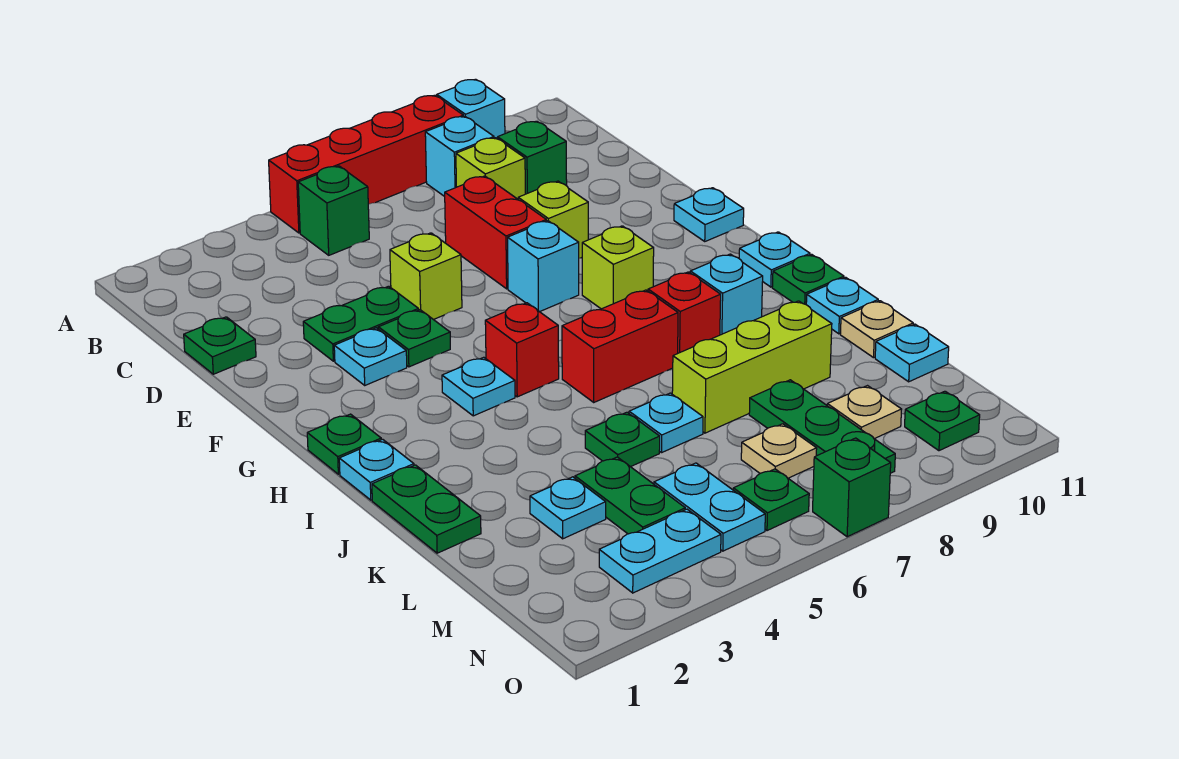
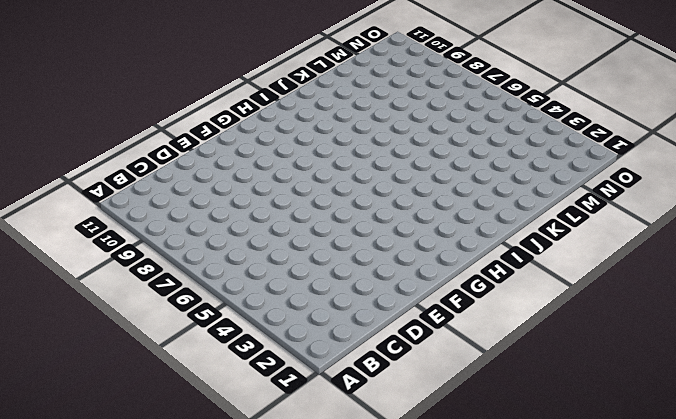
none -> red brick A5:A8 level 1
none -> cyan brick A9 level 1
none -> green brick B5 level 1
none -> cyan brick B8 level 1

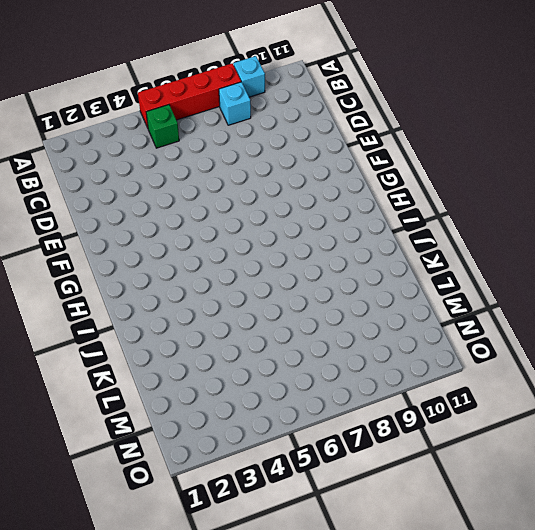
none -> lime brick C8 level 1
none -> green brick C9 level 1
none -> green plate D1 level 1
none -> red brick D7:E7 level 1

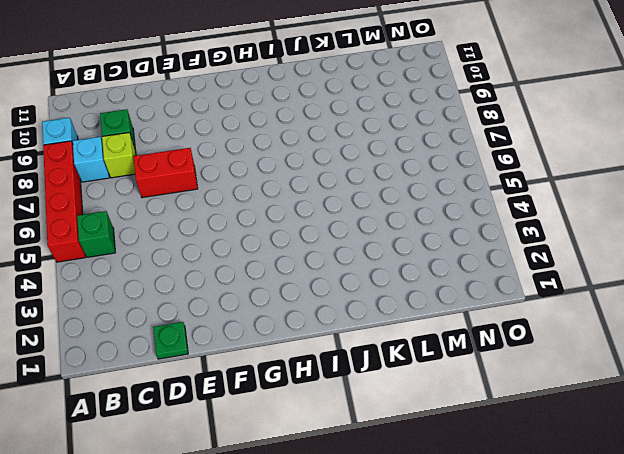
none -> green plate E3:E4 level 1
none -> lime brick E5 level 1
none -> lime brick E8 level 1
none -> cyan plate F3 level 1

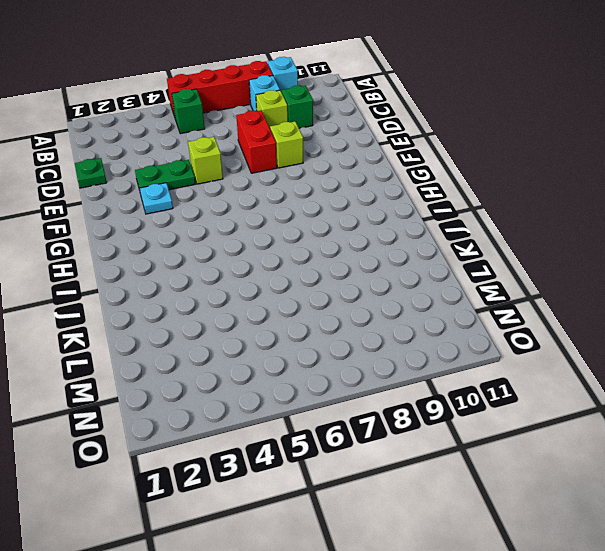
none -> green plate F4 level 1
none -> cyan brick F7 level 1
none -> cyan plate F11 level 1
none -> lime brick G8 level 1

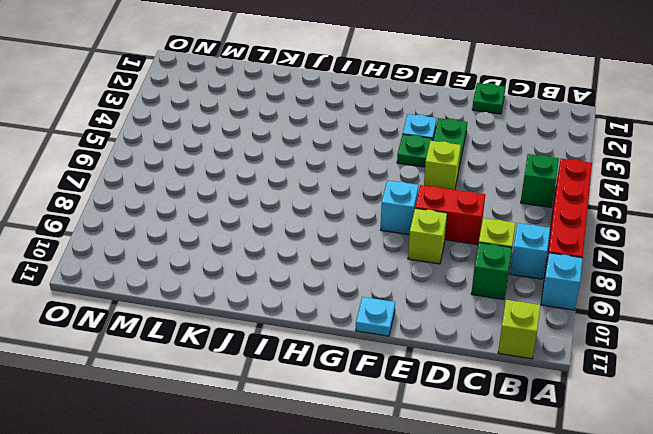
lime brick B11 level 1 -> lime brick G8 level 1
none -> green plate H1 level 1
none -> cyan plate H4 level 1
none -> red brick H5 level 1
none -> cyan plate H11 level 1

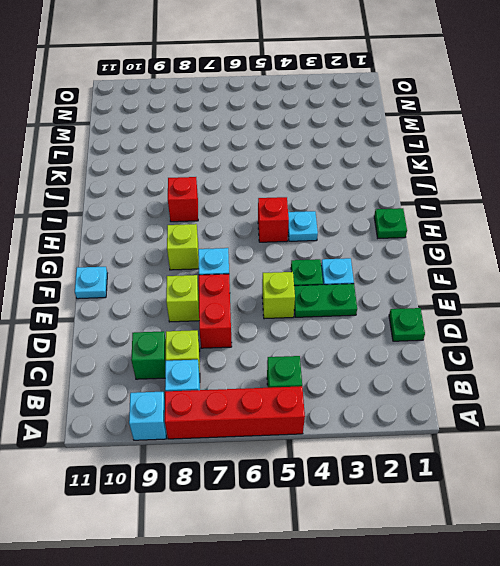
none -> cyan plate H11 level 1
none -> cyan plate I1 level 1
none -> red brick I6:I7 level 1
none -> cyan brick I9 level 1

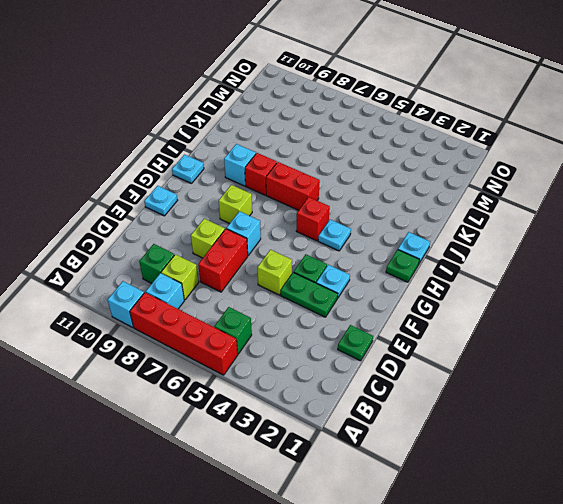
none -> green plate I11 level 1
none -> green plate J1:K1 level 1
none -> cyan plate J11 level 1
none -> green plate K5 level 1

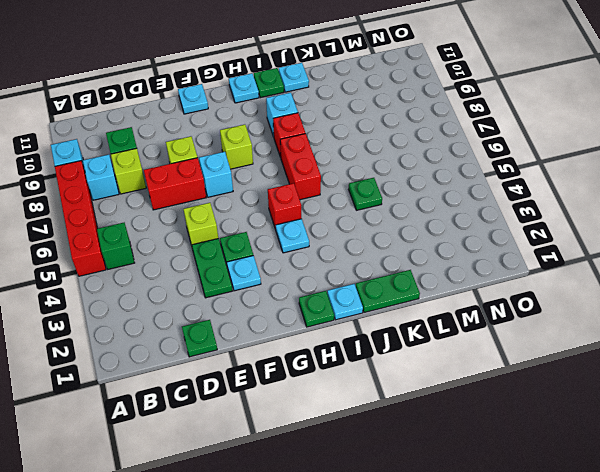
none -> cyan plate K6 level 1
none -> lime brick K7:K9 level 1
none -> tan plate K11 level 1
none -> cyan plate L3 level 1

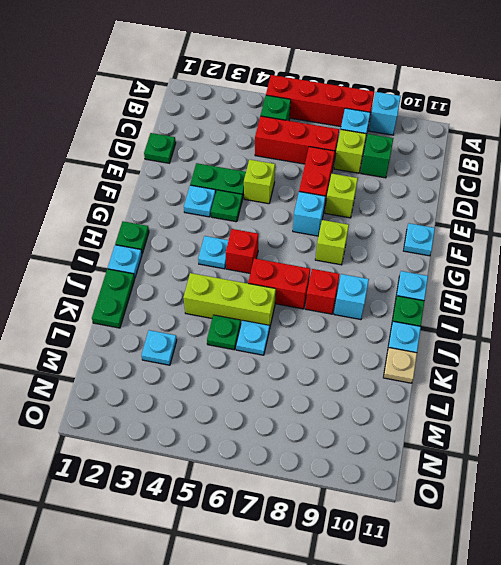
red brick C5:C7 level 1 -> none
lime brick J4:J6 level 1 -> lime brick K7:K9 level 1
none -> green plate L4:M4 level 1
none -> green plate L8:N8 level 1
none -> cyan plate L11 level 1
none -> cyan plate M5:N5 level 1

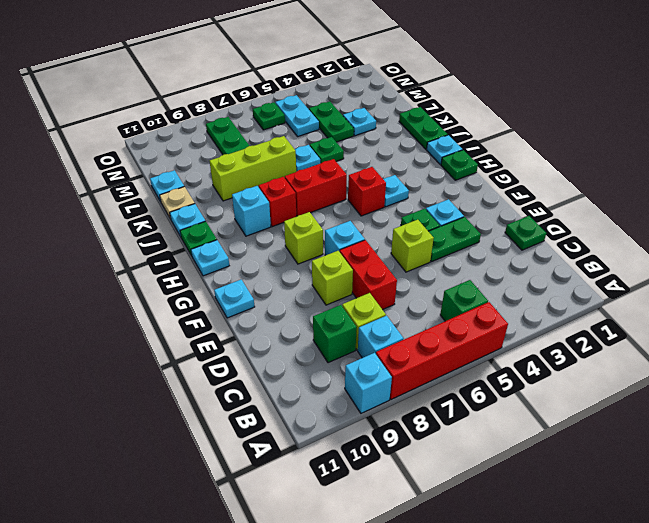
none -> tan plate M7 level 1
none -> tan plate M9 level 1
none -> cyan plate N3:N4 level 1
none -> green plate N10 level 1

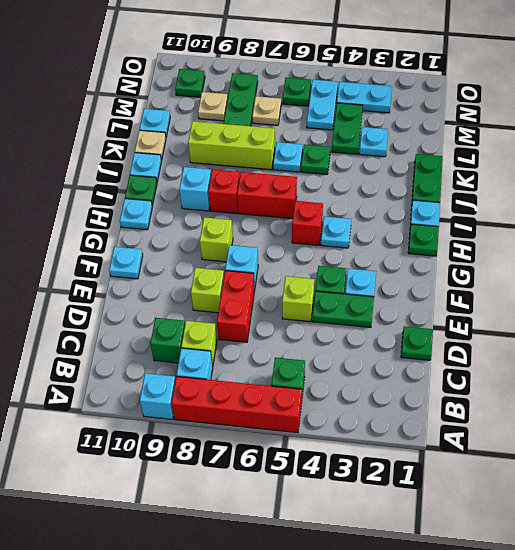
none -> green brick O7 level 1

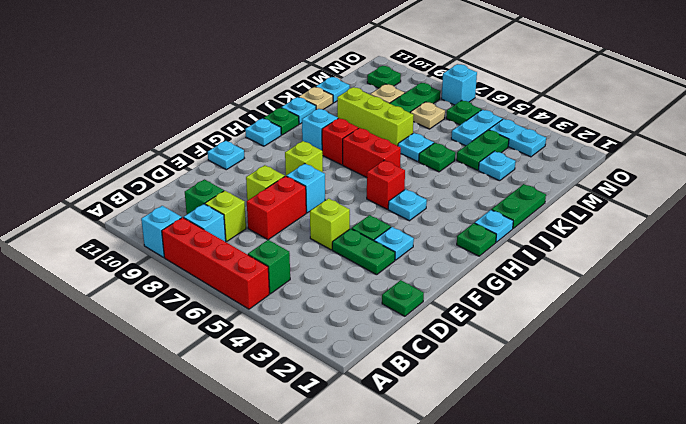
cyan brick O7 level 1 -> green brick O7 level 1

